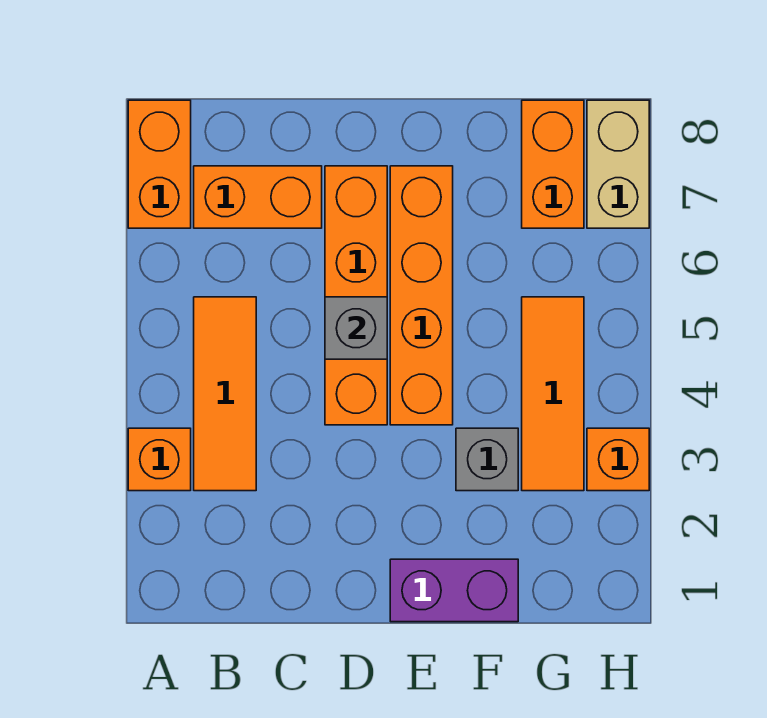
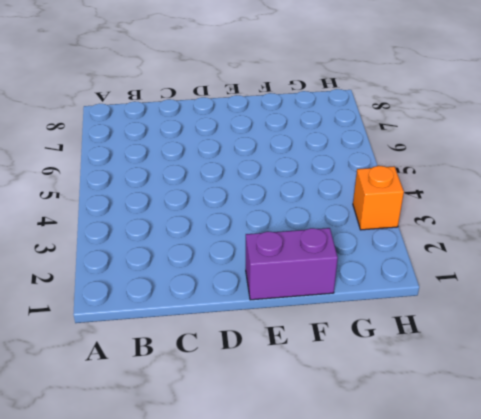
none -> orange brick A3 level 1
none -> orange brick A7:A8 level 1
none -> orange tile B3:B5 level 1

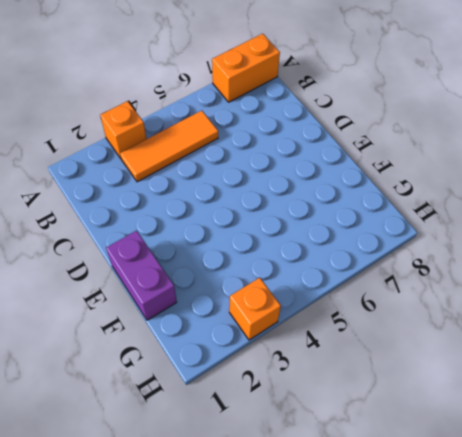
none -> orange brick B7:C7 level 1
none -> orange brick D4:D7 level 1
none -> orange brick E4:E7 level 1

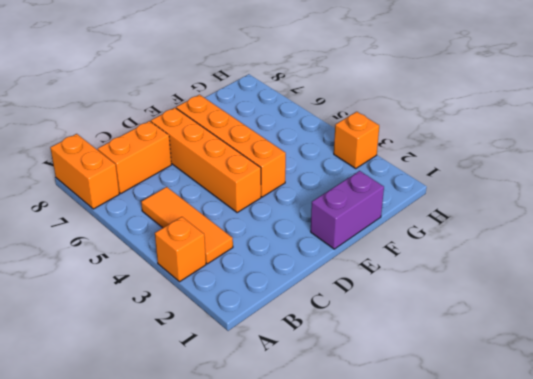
none -> grey brick F3 level 1
none -> orange tile G3:G5 level 1
none -> orange brick G7:G8 level 1

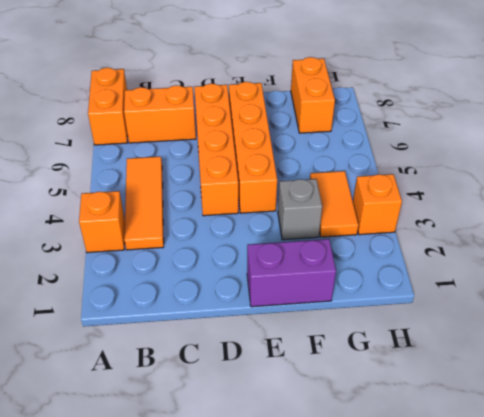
orange tile G3:G4 level 1 -> orange tile G3:G5 level 1
none -> tan brick H7:H8 level 1
none -> grey brick D5 level 2

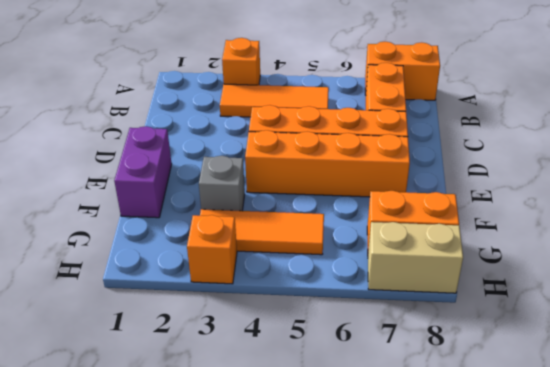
none -> grey brick D5 level 2

